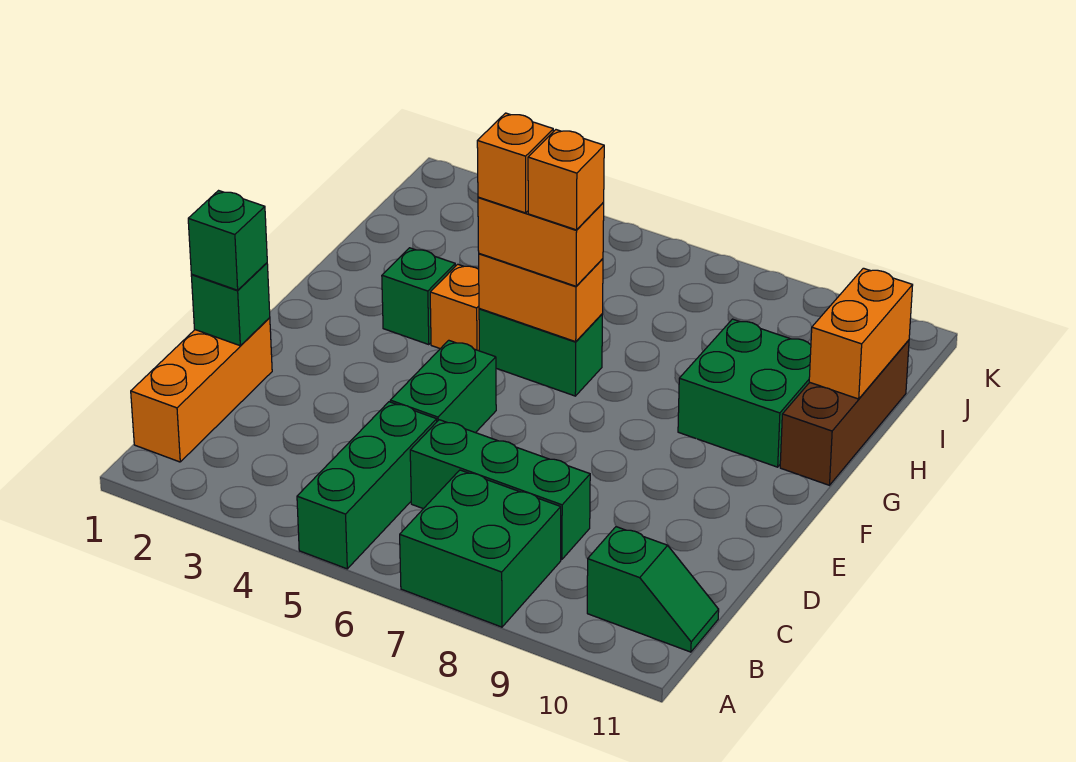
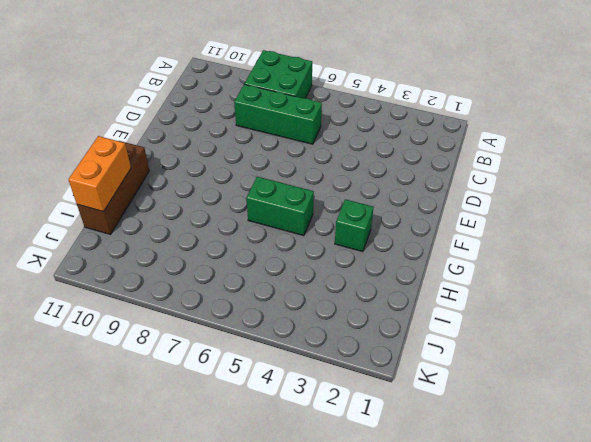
none -> green brick A5:C5 level 1
none -> orange brick B1:D1 level 1
none -> green slope B10:B11 level 1 top 10

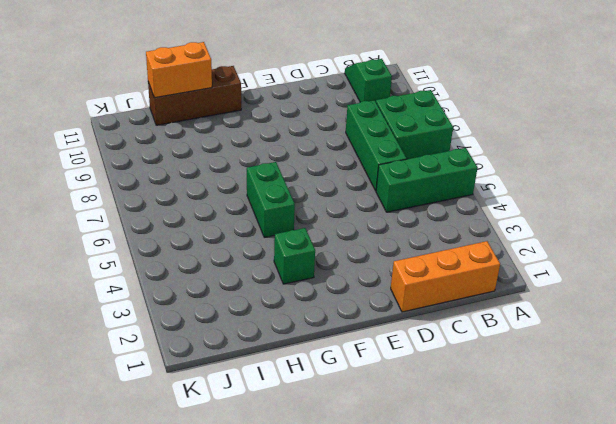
none -> green brick D5:E5 level 1
none -> orange brick G4 level 1
none -> green brick G9:H10 level 1

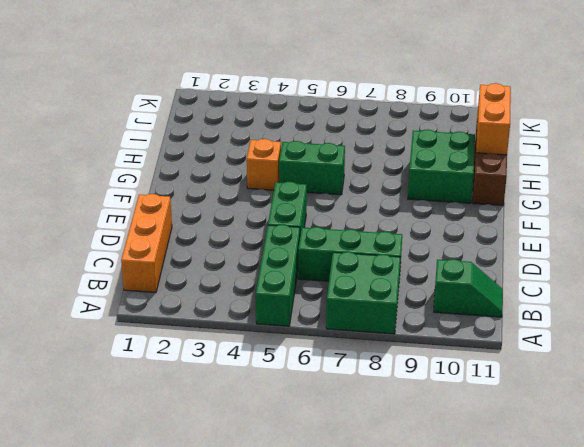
none -> green brick G3 level 1
none -> green brick D1 level 2
none -> orange brick G5:G6 level 2

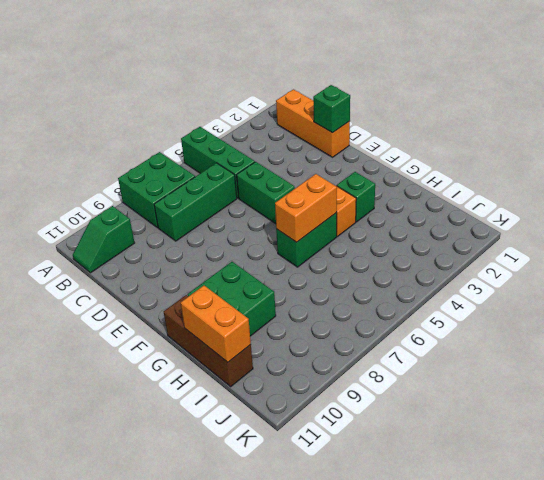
none -> green brick D1 level 3
none -> orange brick G5:G6 level 3
none -> orange brick G5 level 4

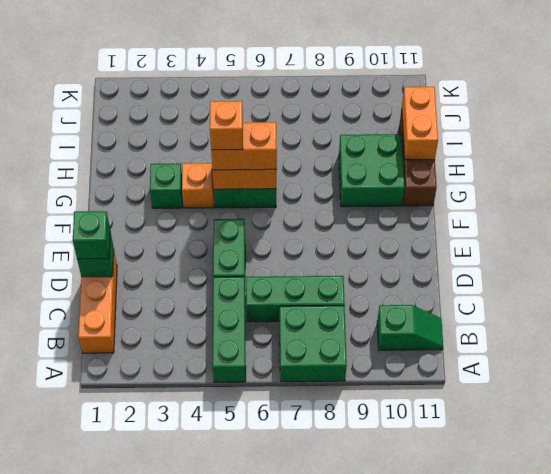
none -> orange brick G6 level 4

